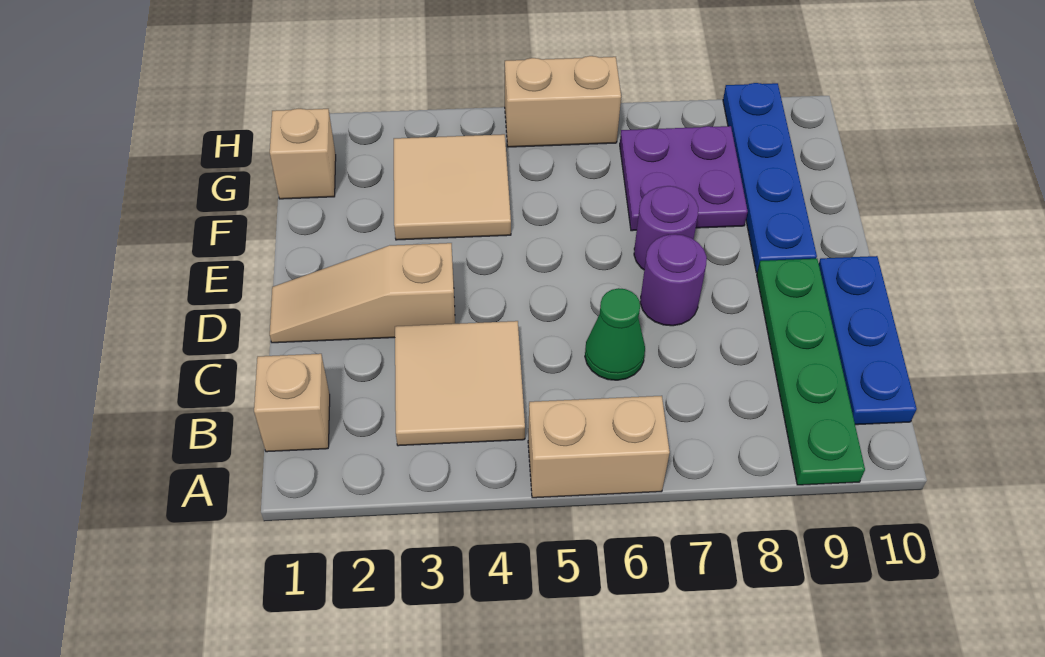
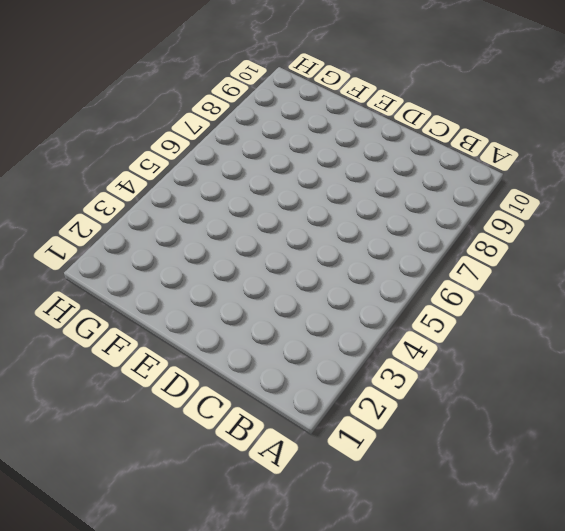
none -> tan brick A5:A6 level 1
none -> green plate A9:D9 level 1
none -> tan brick B1 level 1

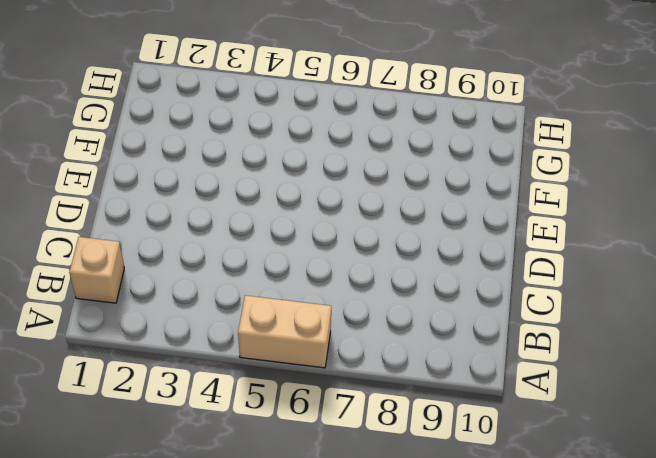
none -> green plate A9:D9 level 1
none -> tan tile B3:C4 level 1
none -> blue plate B10:D10 level 1

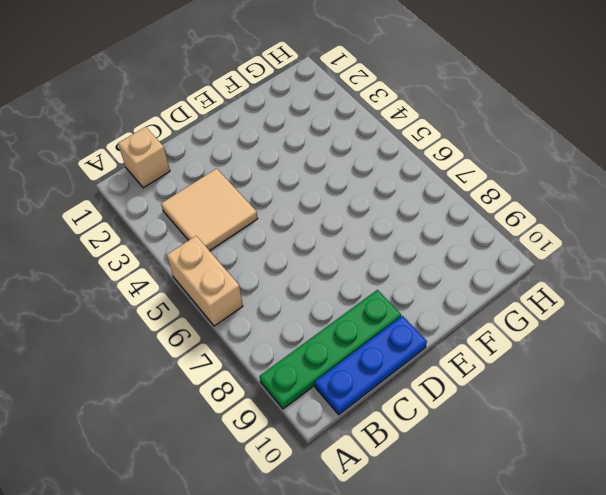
none -> green cone C6 level 1
none -> tan slope D1:D3 level 1 top 3
none -> purple round brick D7 level 1

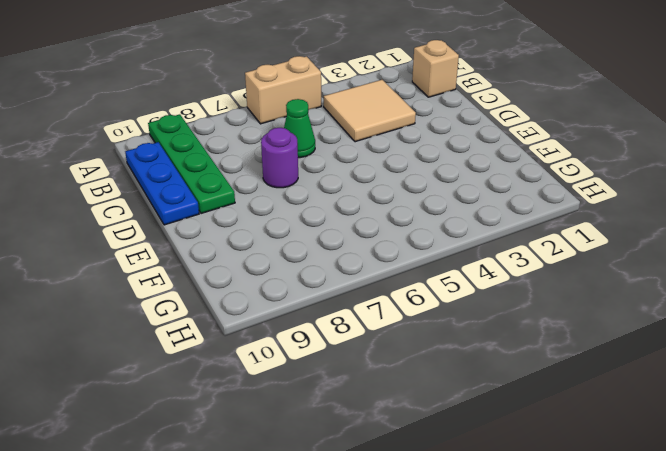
none -> tan slope D1:D3 level 1 top 3
none -> purple round brick E7 level 1
none -> blue plate E9:H9 level 1

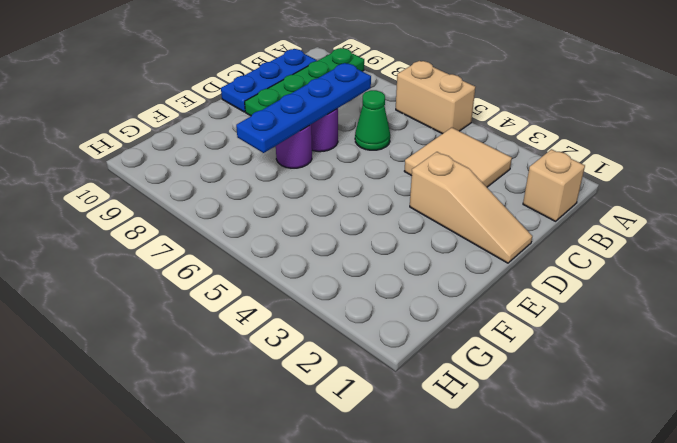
blue plate C7:F7 level 2 -> blue plate E9:H9 level 1
none -> tan tile F3:G4 level 1
none -> purple plate F7:G8 level 1
none -> tan brick G1 level 1

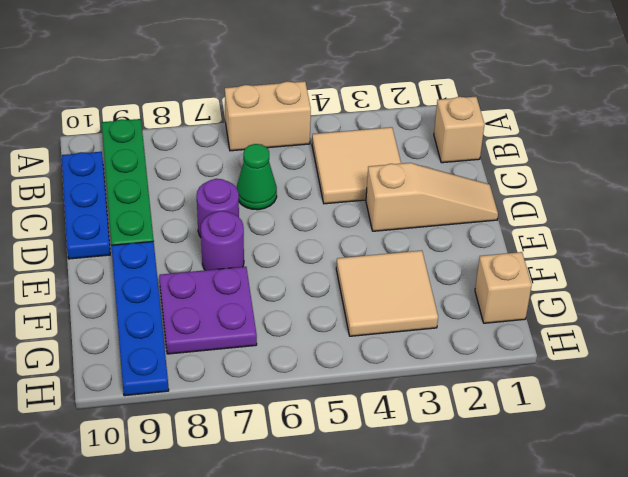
none -> tan brick H5:H6 level 1

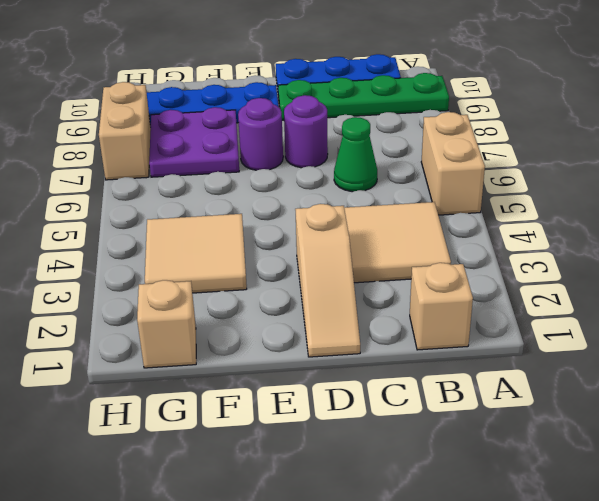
tan brick H7:H8 level 1 -> tan brick H5:H6 level 1

